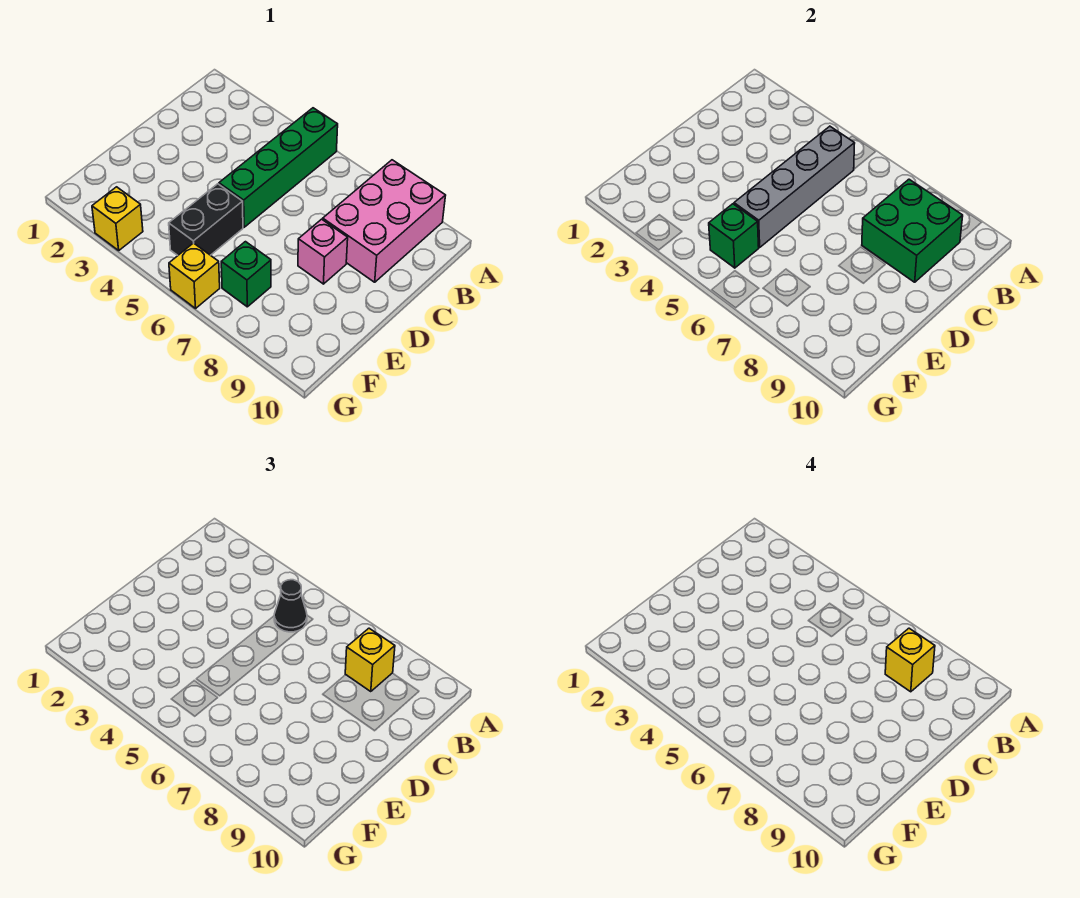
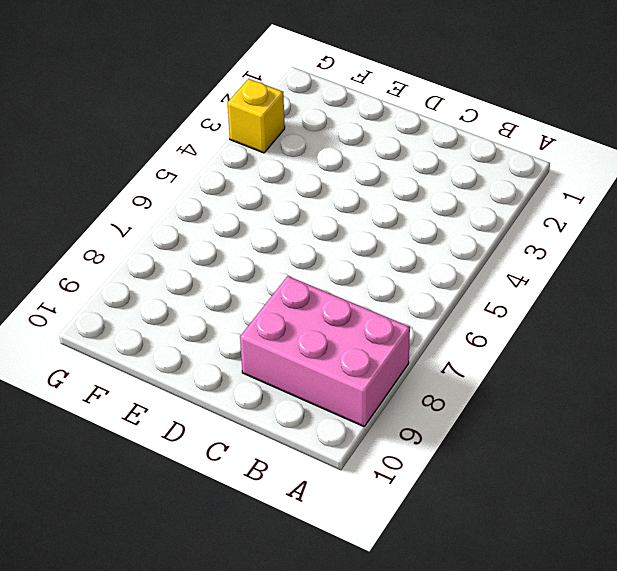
none -> green brick A5:D5 level 1
none -> pink brick D8 level 1
none -> black brick E5:F5 level 1

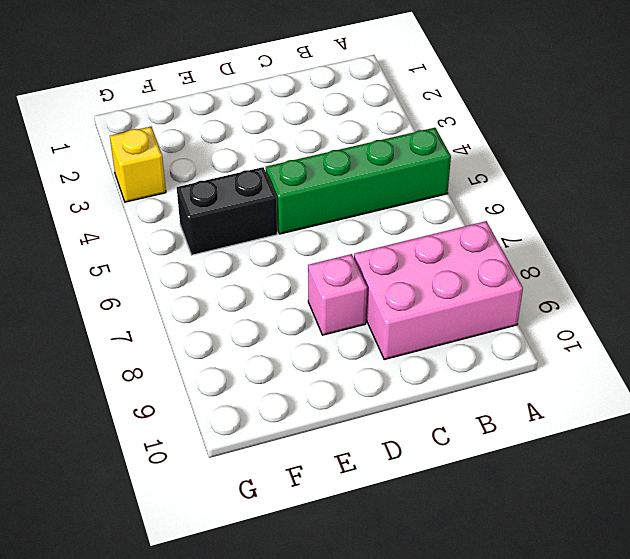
none -> green brick F7 level 1
none -> yellow brick G6 level 1
none -> grey brick B5:E5 level 2

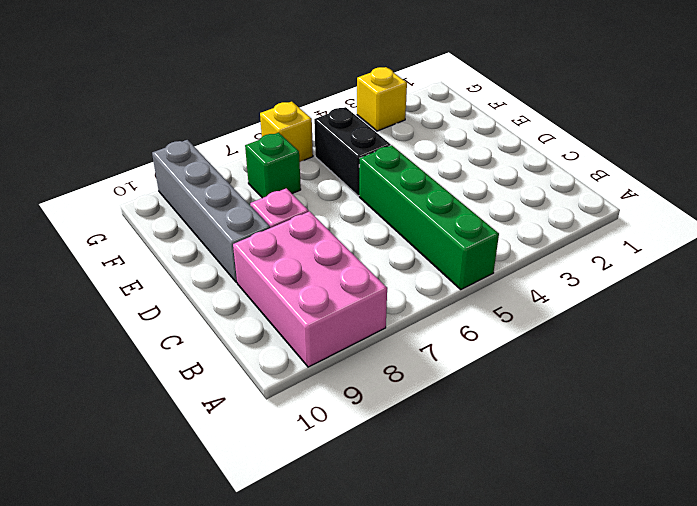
grey brick D9:G9 level 1 -> grey brick B5:E5 level 2
none -> green brick B8:C9 level 2
none -> green brick F5 level 2
none -> black cone B5 level 3

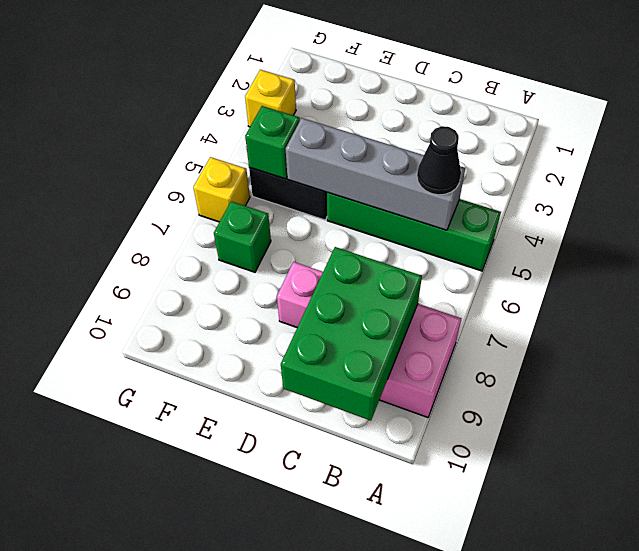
green brick B8:C10 level 2 -> green brick B8:C9 level 2
none -> yellow brick B8 level 3
none -> yellow brick B8 level 4

